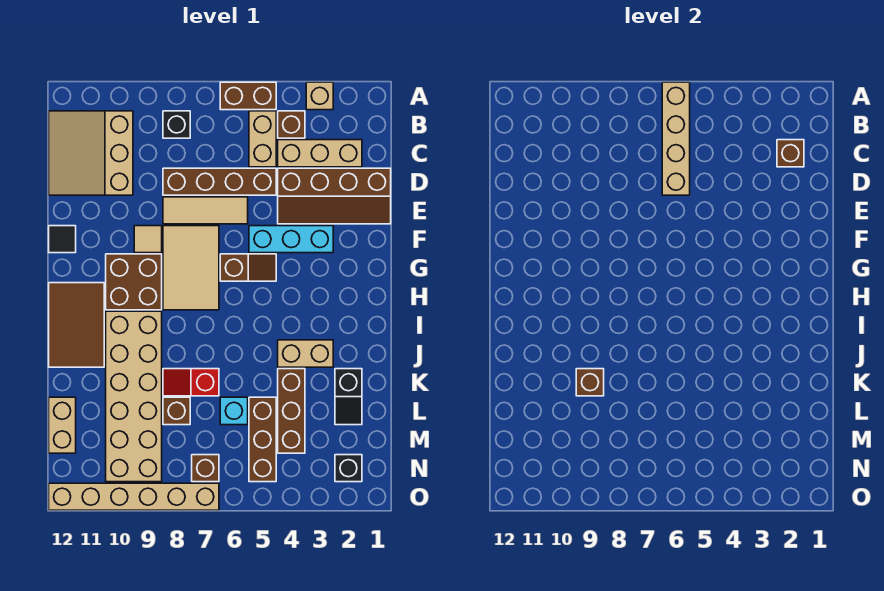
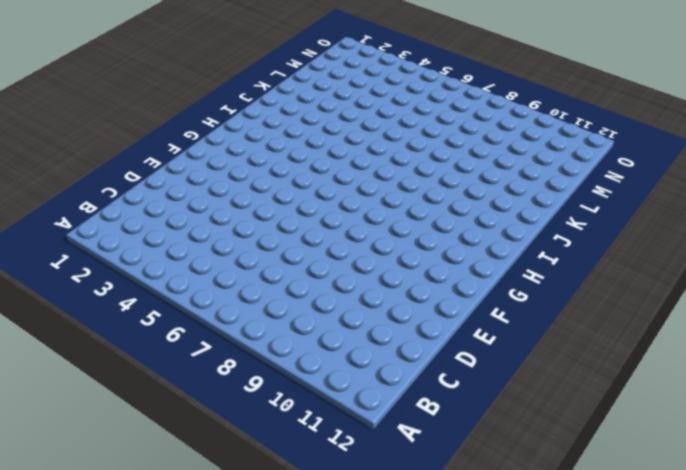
none -> tan brick A3 level 1
none -> brown brick A5:A6 level 1
none -> brown brick B4 level 1
none -> tan brick B5:C5 level 1

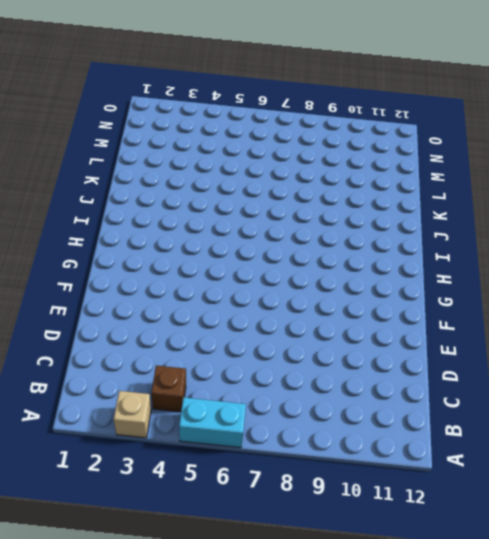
cyan brick A5:A6 level 1 -> brown brick A5:A6 level 1
none -> tan brick B5:C5 level 1
none -> black brick B8 level 1
none -> tan slope B10:D12 level 1 top 10
none -> tan brick C2:C4 level 1

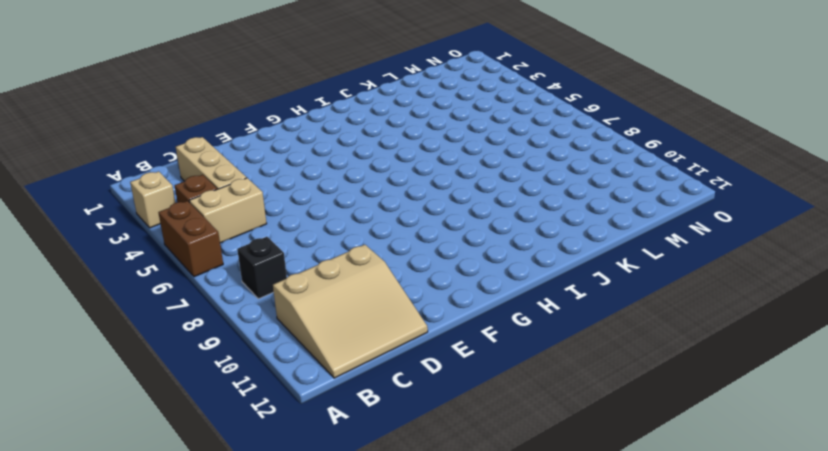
none -> brown slope D1:E4 level 1 top D
none -> brown brick D5:D8 level 1
none -> tan tile E6:E8 level 1
none -> cyan brick F3:F5 level 1

